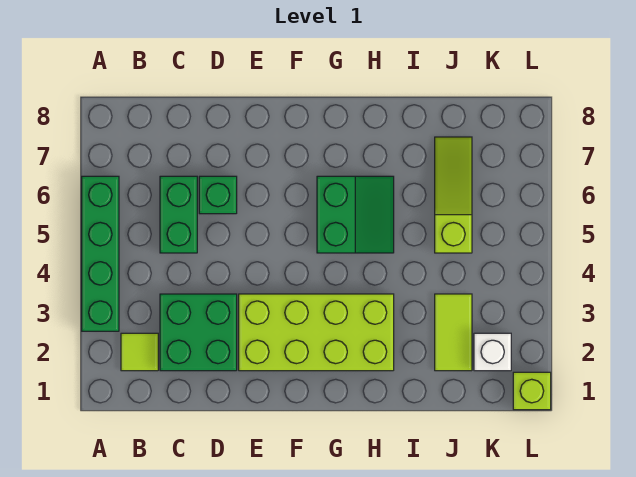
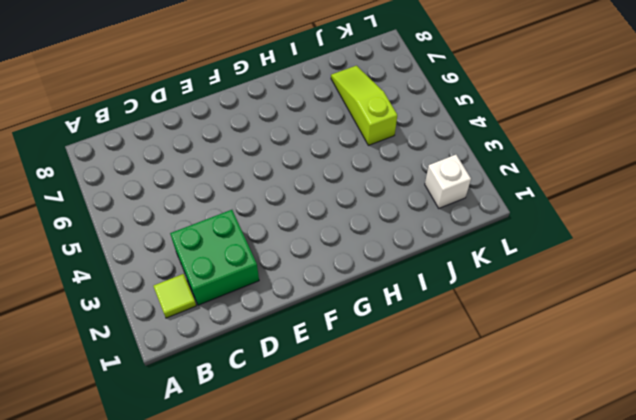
none -> green brick A3:A6 level 1
none -> green brick C5:C6 level 1

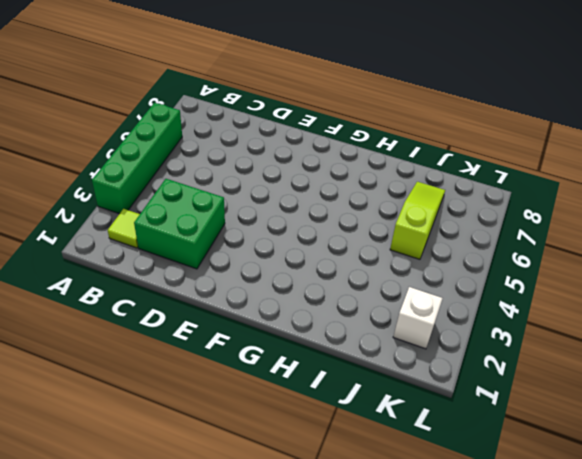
none -> green brick C5:C6 level 1
none -> green brick D6 level 1

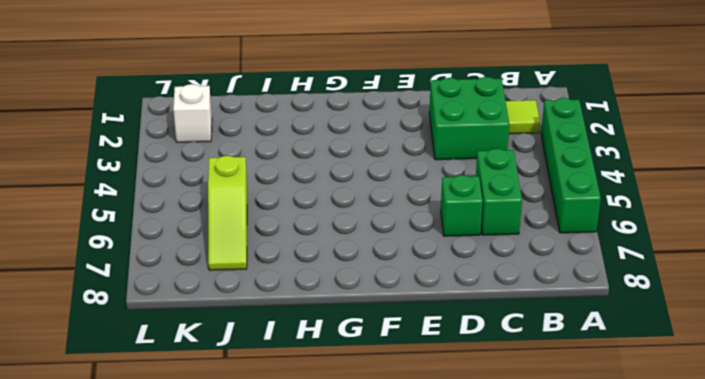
none -> lime brick E2:H3 level 1
none -> green slope G5:H6 level 1 top G

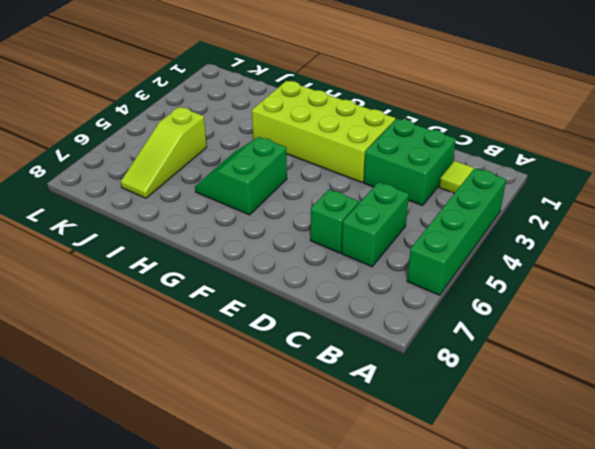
none -> lime tile J2:J3 level 1
none -> white brick K2 level 1

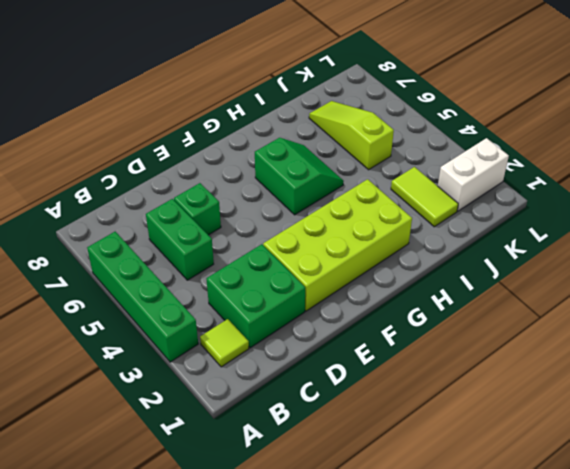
white brick K2:L2 level 1 -> white brick K2 level 1
none -> lime brick L1 level 1

